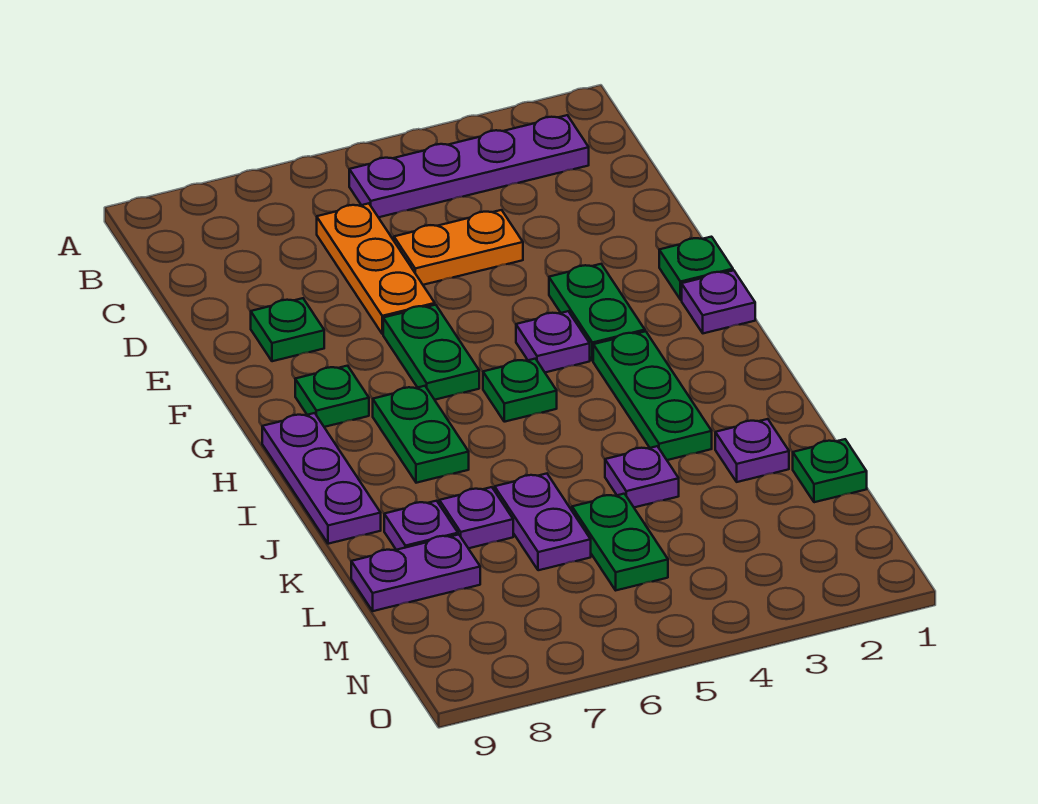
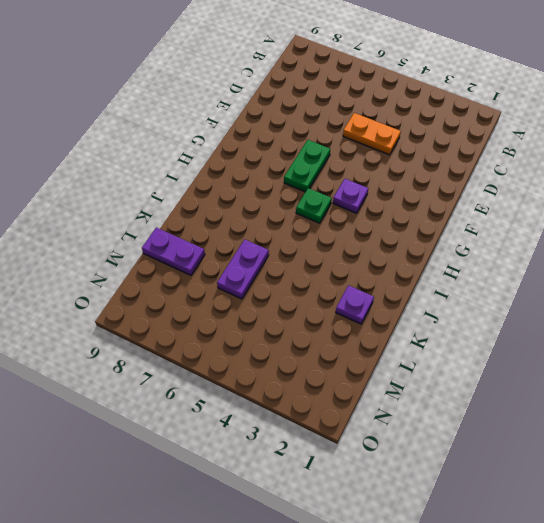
none -> purple plate B2:B5 level 1
none -> orange plate C6:E6 level 1
none -> green plate E8 level 1

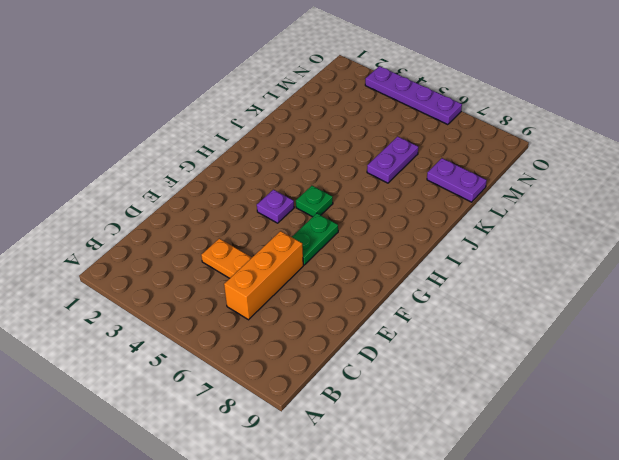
orange brick C6:E6 level 1 -> orange plate C6:E6 level 1
purple plate O3:O6 level 1 -> purple plate B2:B5 level 1
none -> green plate E8 level 1
none -> green plate F1 level 1
none -> green plate F3:G3 level 1

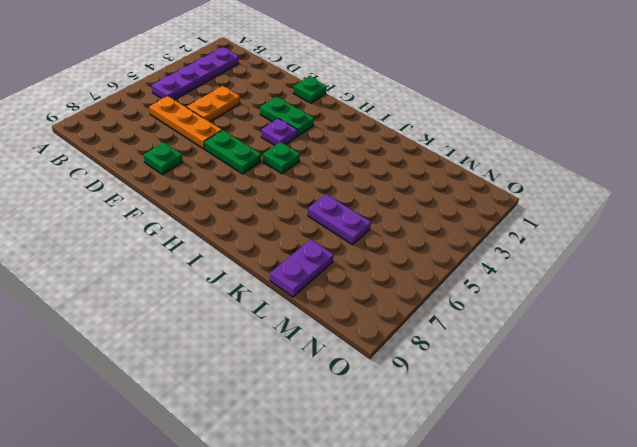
none -> purple plate G1 level 1
none -> green plate G8 level 1
none -> green plate H3:J3 level 1

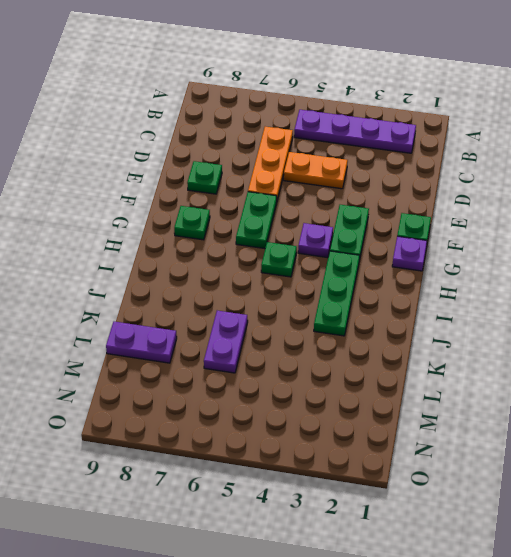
none -> green plate H7:I7 level 1
none -> purple plate H9:J9 level 1
none -> purple plate K2 level 1

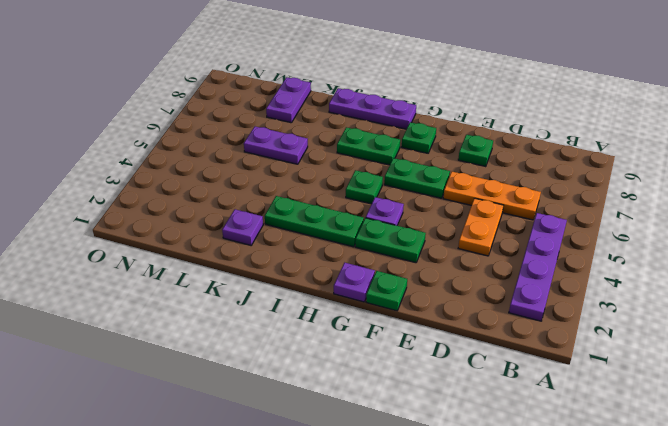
none -> purple plate K4 level 1
none -> purple plate K7 level 1
none -> purple plate K8 level 1

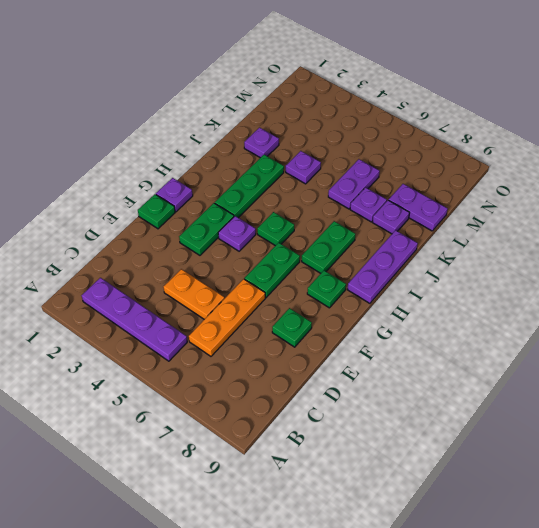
none -> green plate L1 level 1
none -> green plate L5:M5 level 1

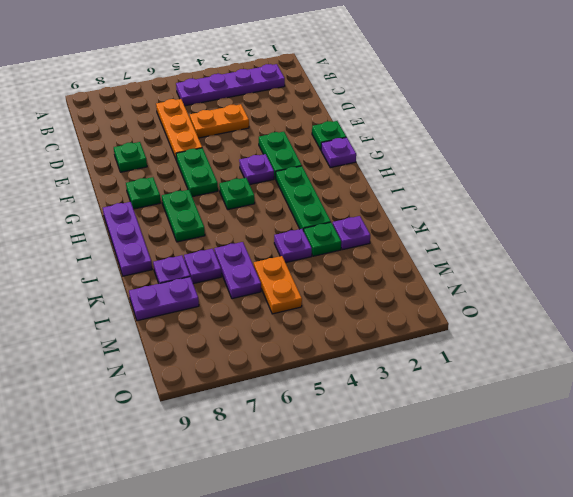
green plate K3 level 1 -> green plate L1 level 1
orange plate L5:M5 level 1 -> green plate L5:M5 level 1

